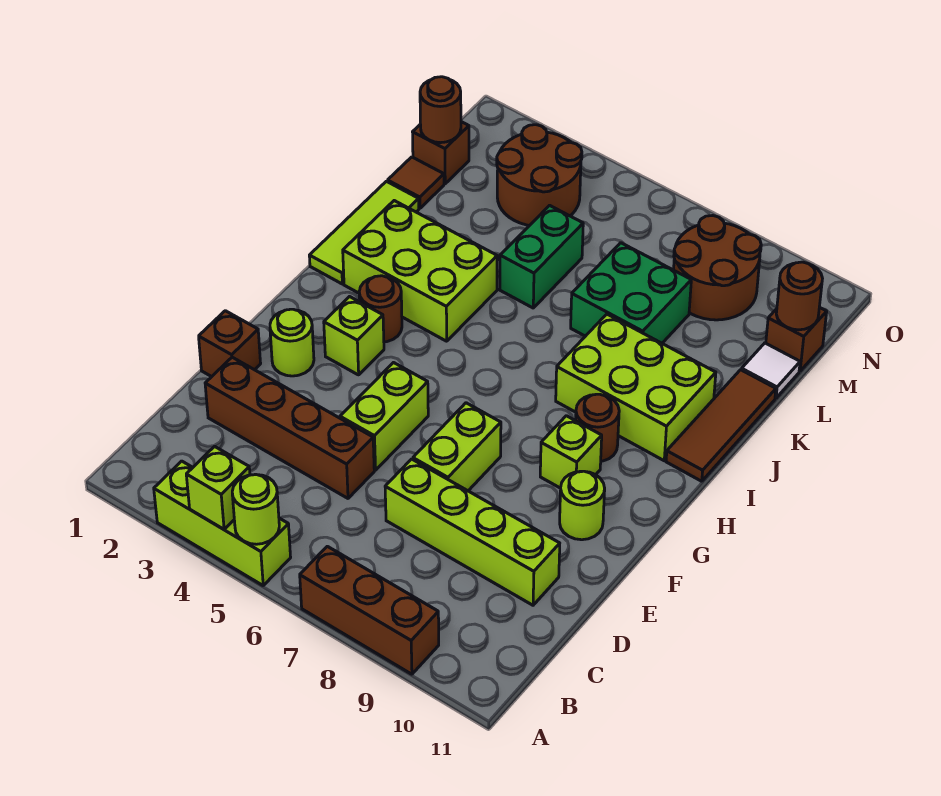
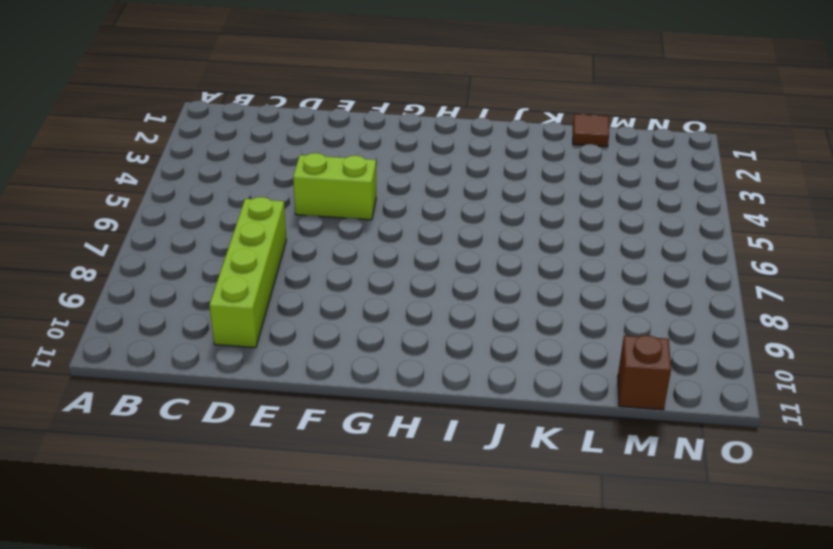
none -> lime brick A3:A5 level 1
none -> brown brick A7:A9 level 1
none -> brown brick D2:D5 level 1

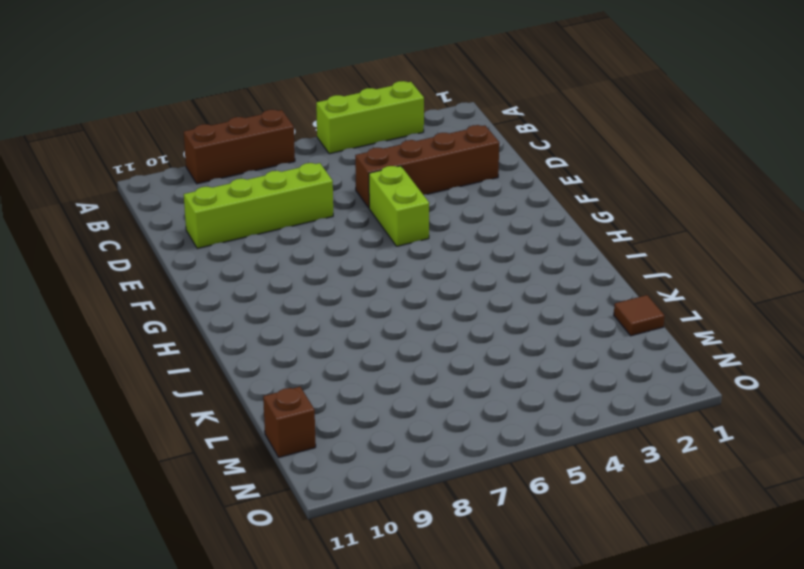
none -> brown brick E1 level 1
none -> lime brick E7:F7 level 1
none -> lime round brick F2 level 1

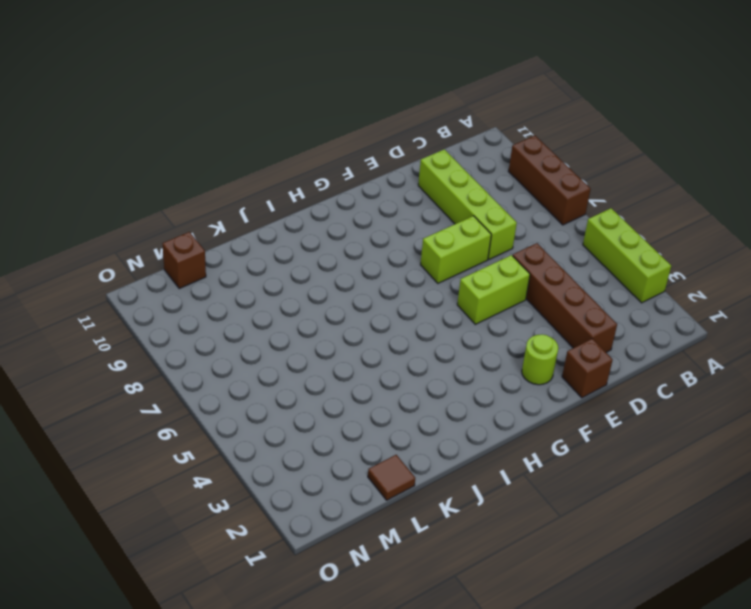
none -> lime round brick F10 level 1
none -> lime brick G3 level 1
none -> lime brick G9 level 1

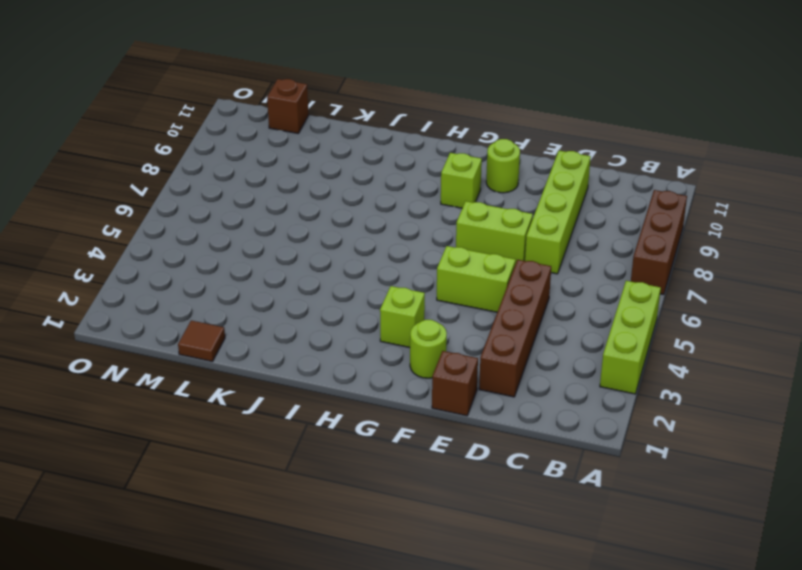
none -> brown round brick H3 level 1
none -> brown round brick H9 level 1
none -> lime tile I1:K1 level 1

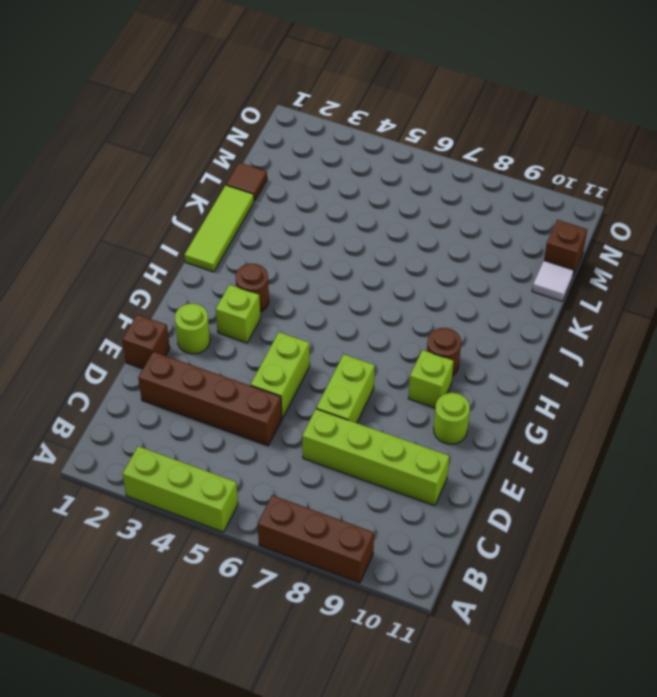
none -> lime brick I2:J4 level 1
none -> lime brick I8:J10 level 1
none -> brown tile I11:K11 level 1

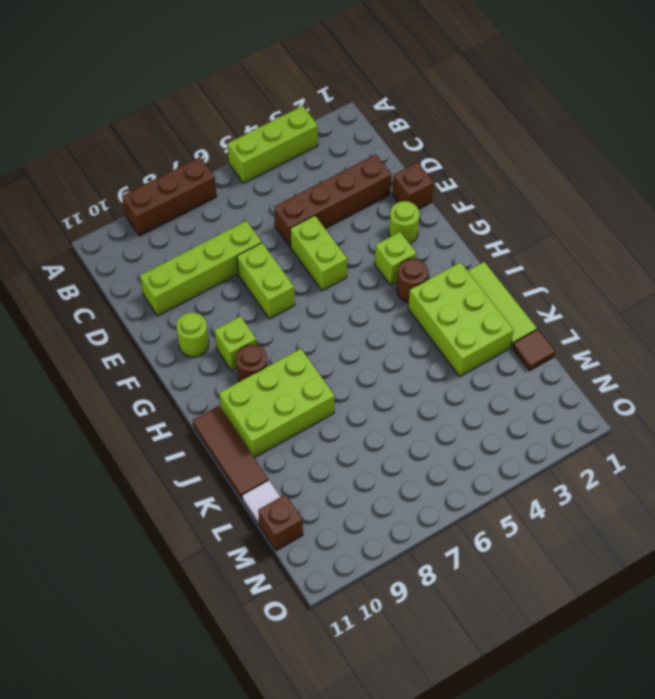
lime brick I2:K3 level 1 -> lime brick I2:J4 level 1
none -> green brick K5:L5 level 1
none -> green brick K7:L8 level 1
none -> brown brick M1 level 1

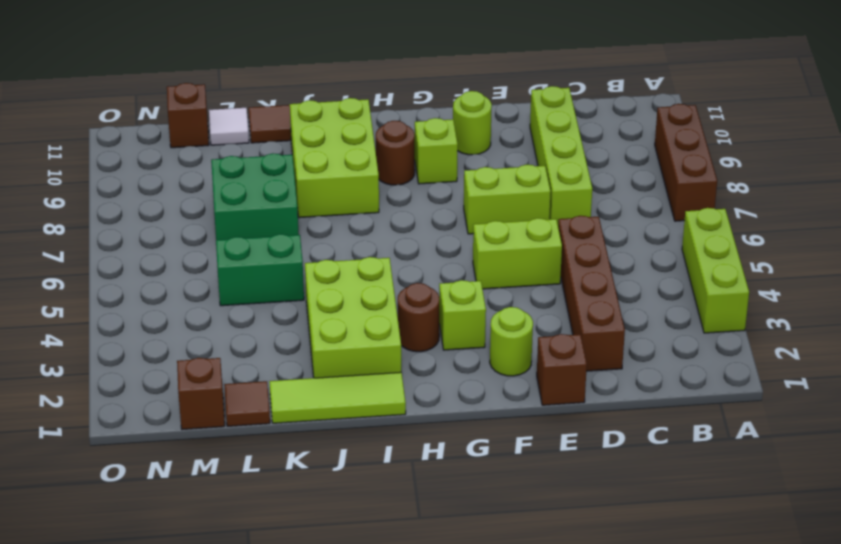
none -> brown round brick M3:N4 level 1
none -> brown round brick M8:N9 level 1
none -> lime brick A4 level 2

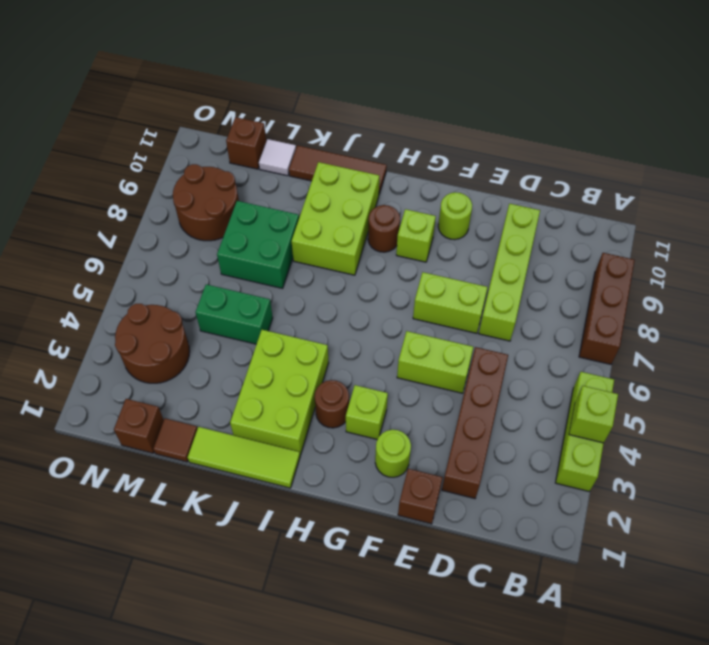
none -> lime round brick A5 level 2
none -> brown round brick M1 level 2
none -> brown round brick M11 level 2

